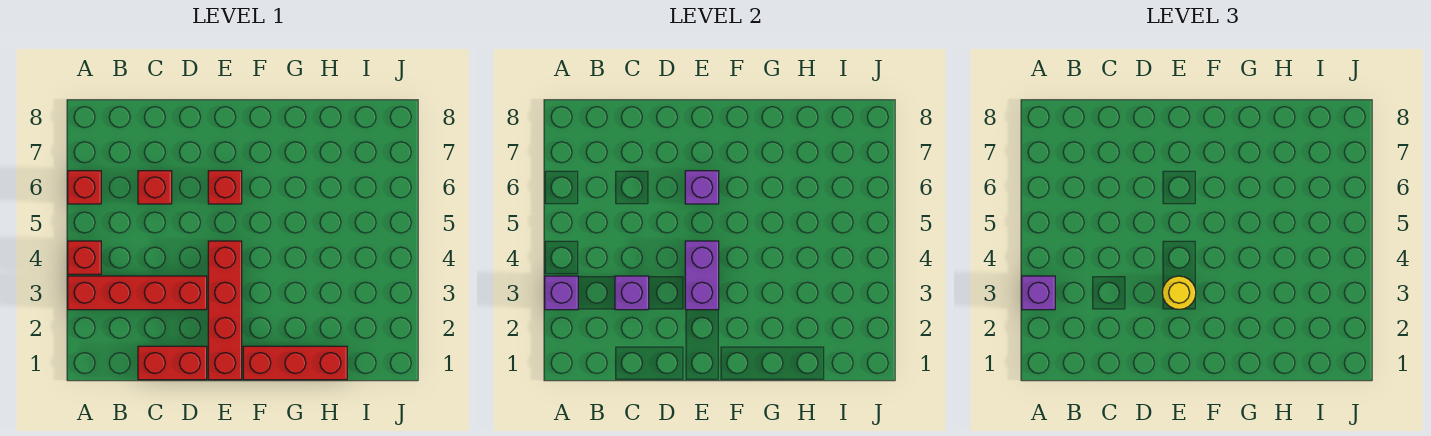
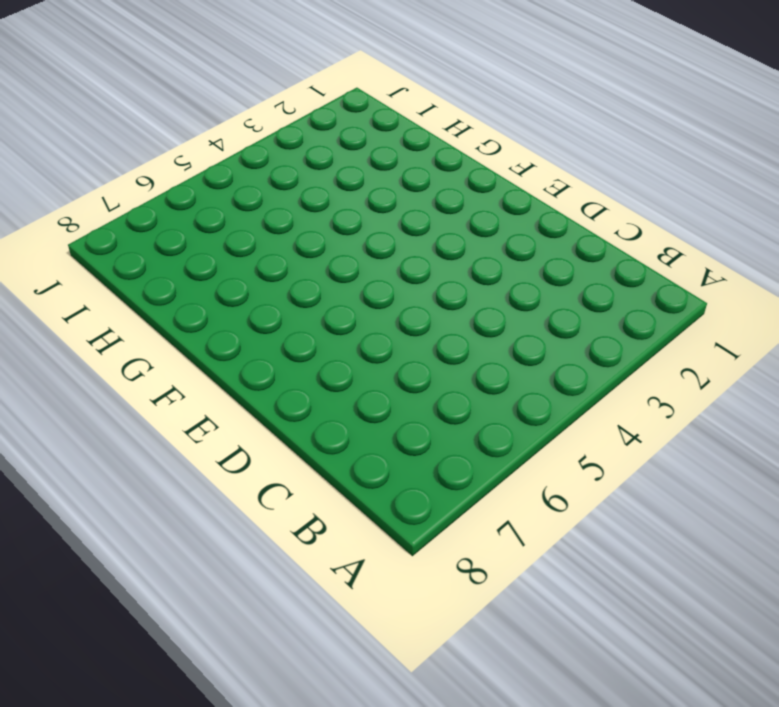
none -> red brick A3:D3 level 1
none -> red brick A4 level 1
none -> red brick A6 level 1

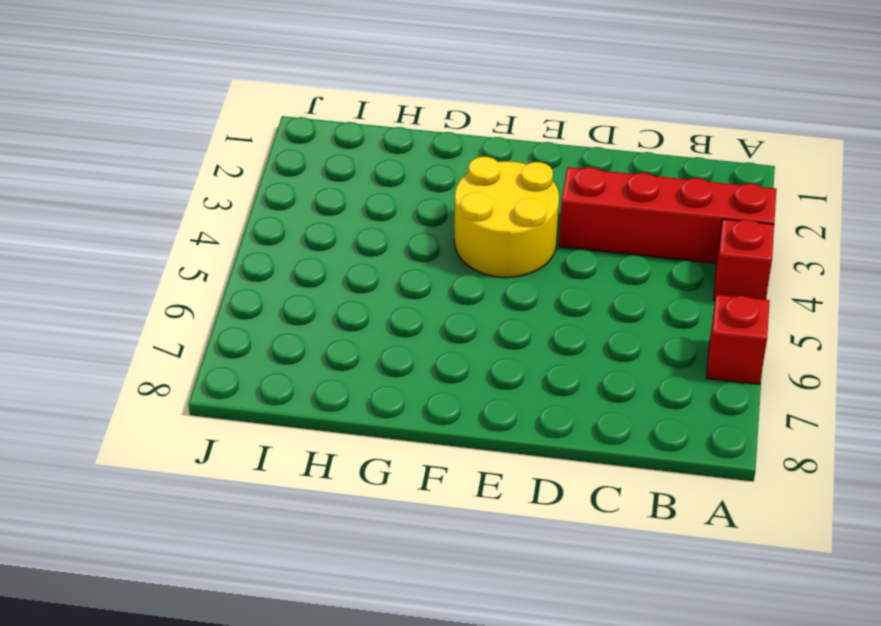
yellow round brick E3:F4 level 1 -> red brick E1:E4 level 1
none -> red brick C1:D1 level 1
none -> red brick C6 level 1
none -> red brick E6 level 1

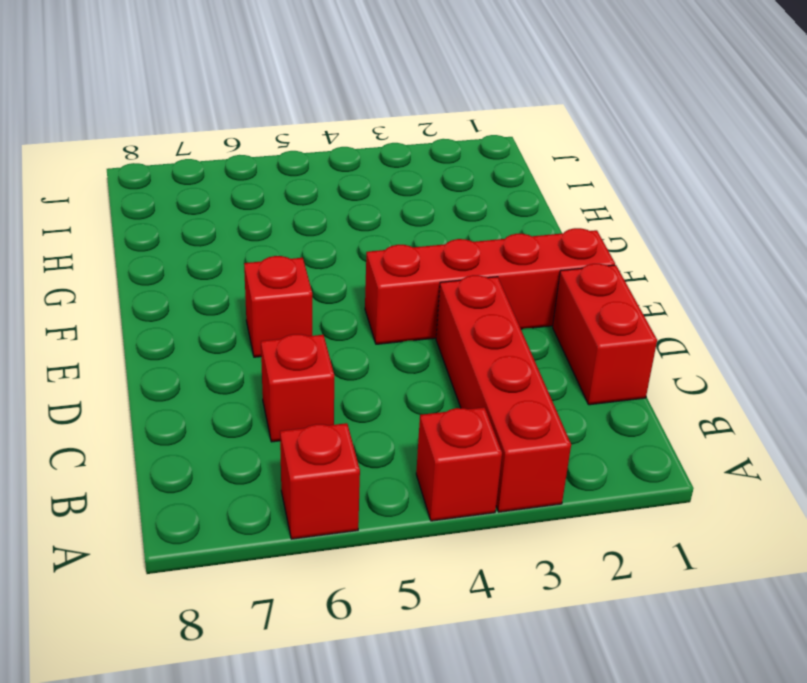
none -> red brick F1:H1 level 1
none -> purple brick A3 level 2
none -> purple brick C3 level 2

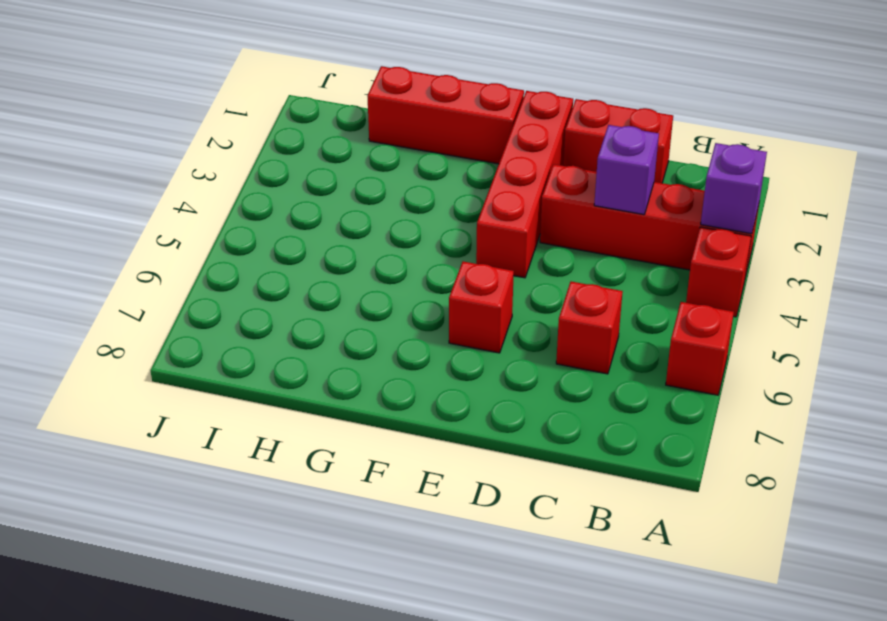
none -> purple brick E3:E4 level 2
none -> purple brick E6 level 2
none -> purple brick A3 level 3

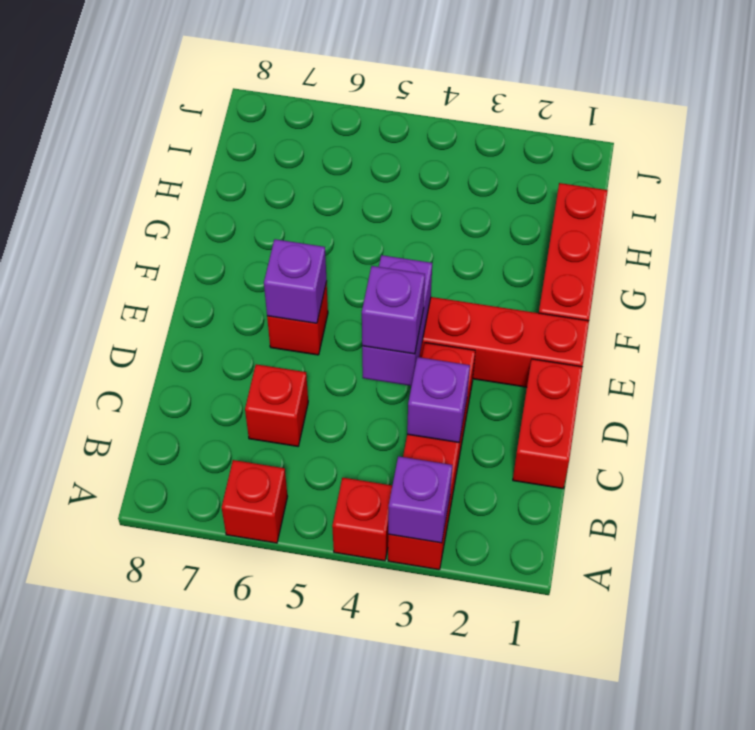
purple brick D4:E4 level 2 -> purple brick E3:E4 level 2
purple brick D4 level 3 -> purple brick A3 level 3
none -> yellow round brick E3 level 3

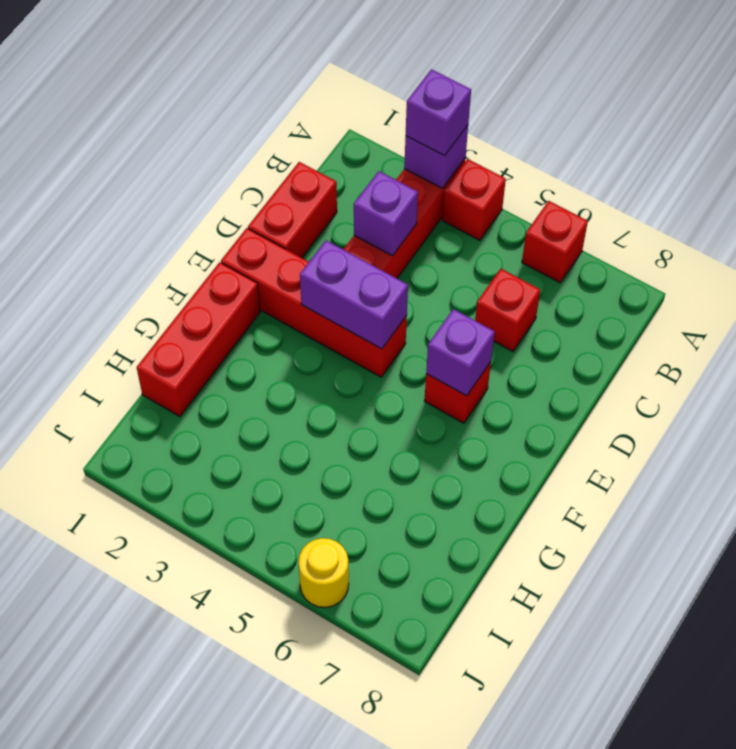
yellow round brick J6 level 1 -> yellow round brick E3 level 3

